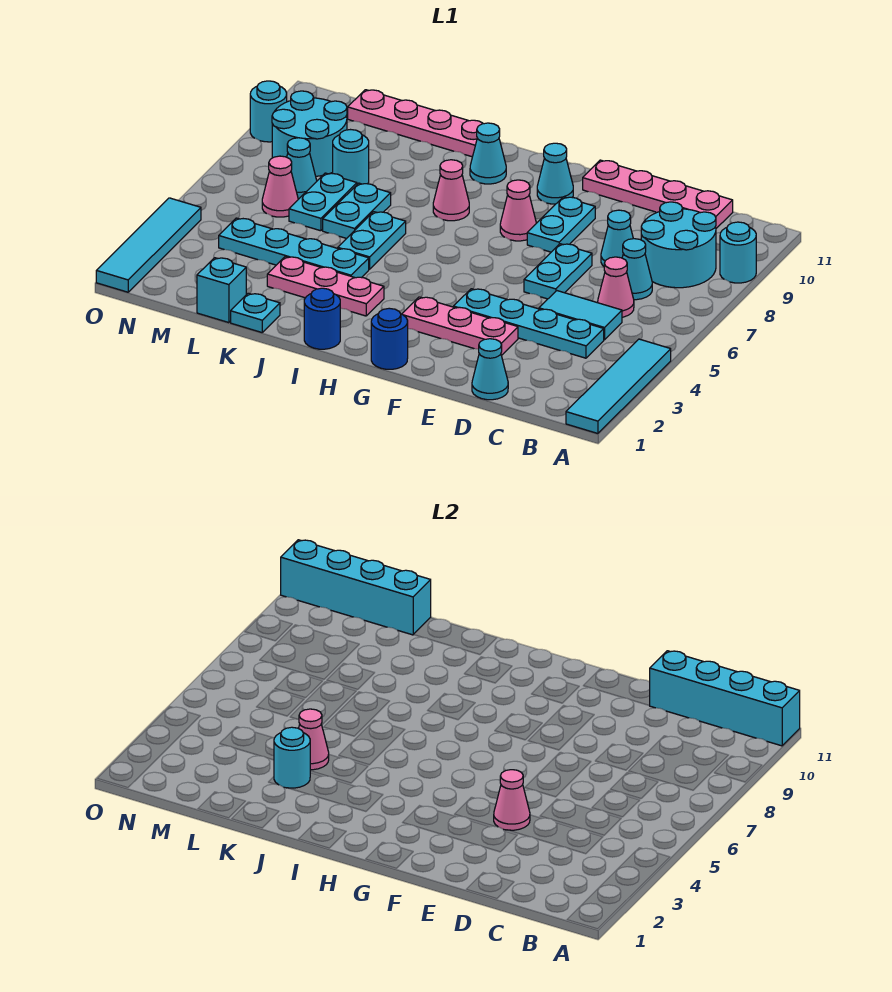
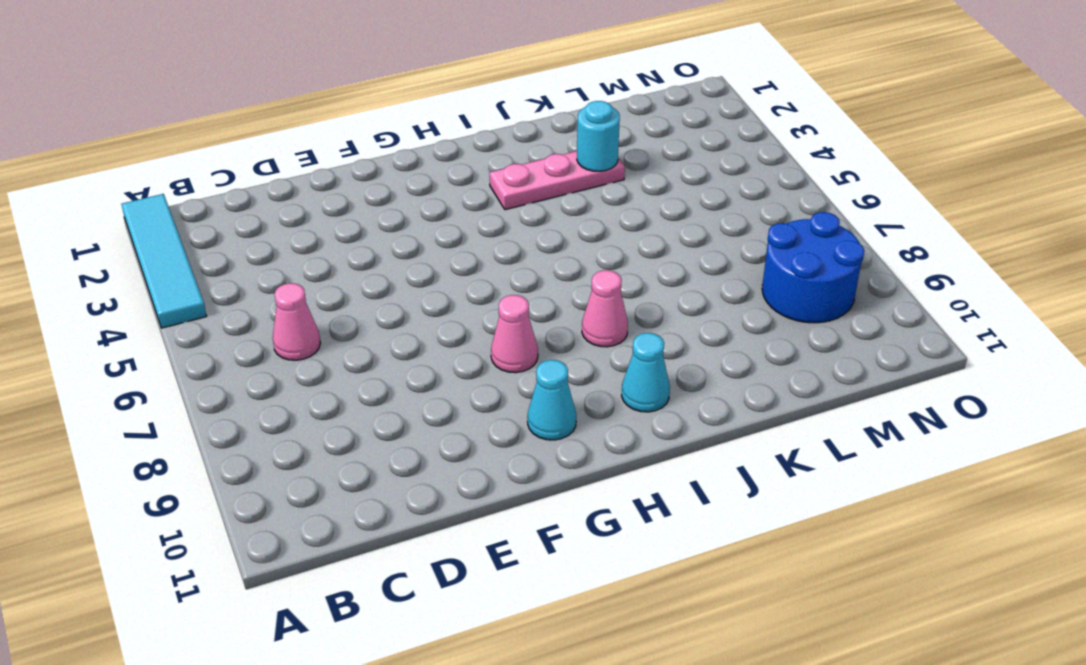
blue round brick M8:N9 level 1 -> cyan round brick M8:N9 level 1
none -> cyan round brick A9 level 1
none -> cyan round brick B8:C9 level 1
none -> cyan plate C4:F4 level 1
none -> cyan tile C5:D5 level 1

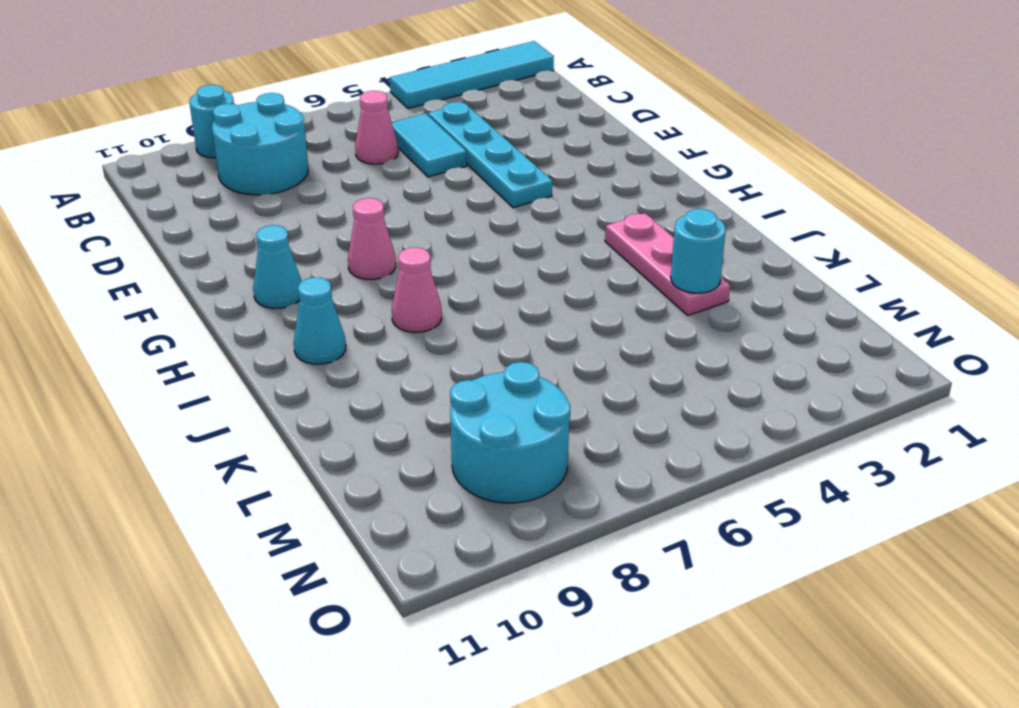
none -> cyan cone C7 level 1
none -> pink plate C11:F11 level 1
none -> cyan cone D1 level 1
none -> cyan cone D8 level 1

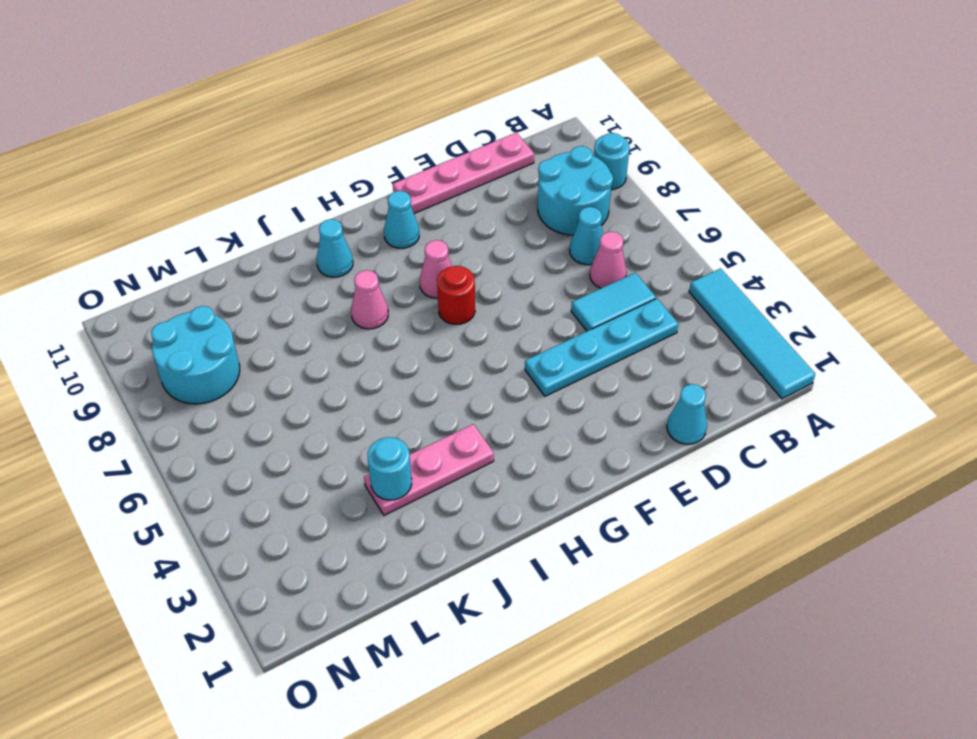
red round brick G7 level 1 -> none
none -> cyan cone D8 level 1
none -> pink plate E3:G3 level 1
none -> cyan plate E6:E7 level 1
none -> cyan plate F8:F9 level 1

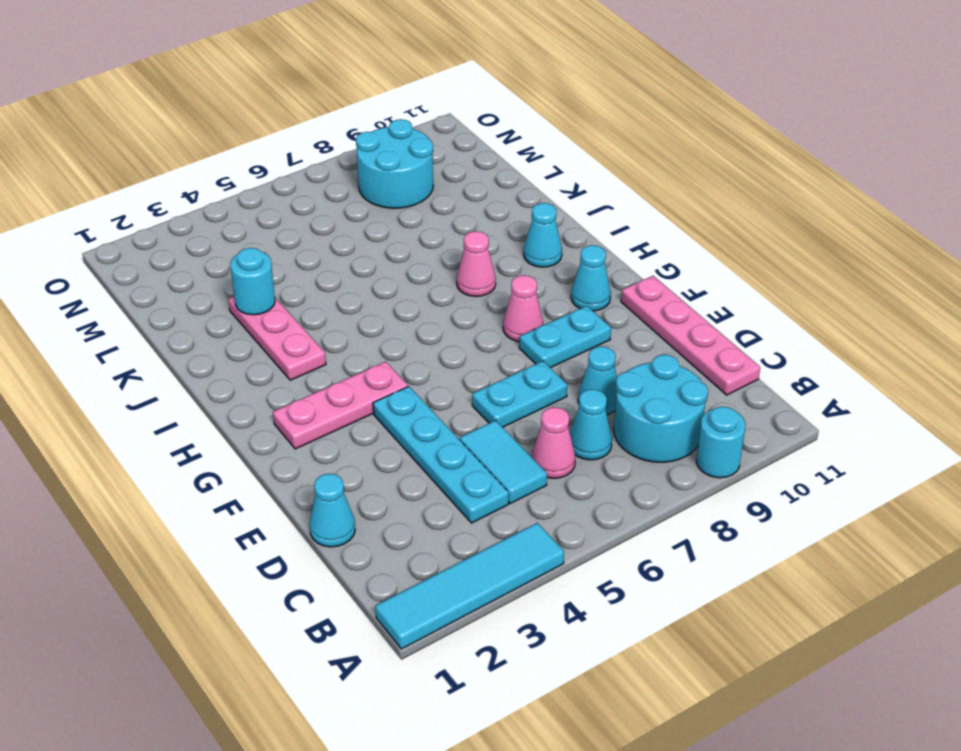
pink plate G2:G4 level 1 -> pink plate E3:G3 level 1
none -> blue round brick G1 level 1
none -> blue round brick I1 level 1
none -> cyan plate J4:M4 level 1
none -> cyan plate J5:J6 level 1

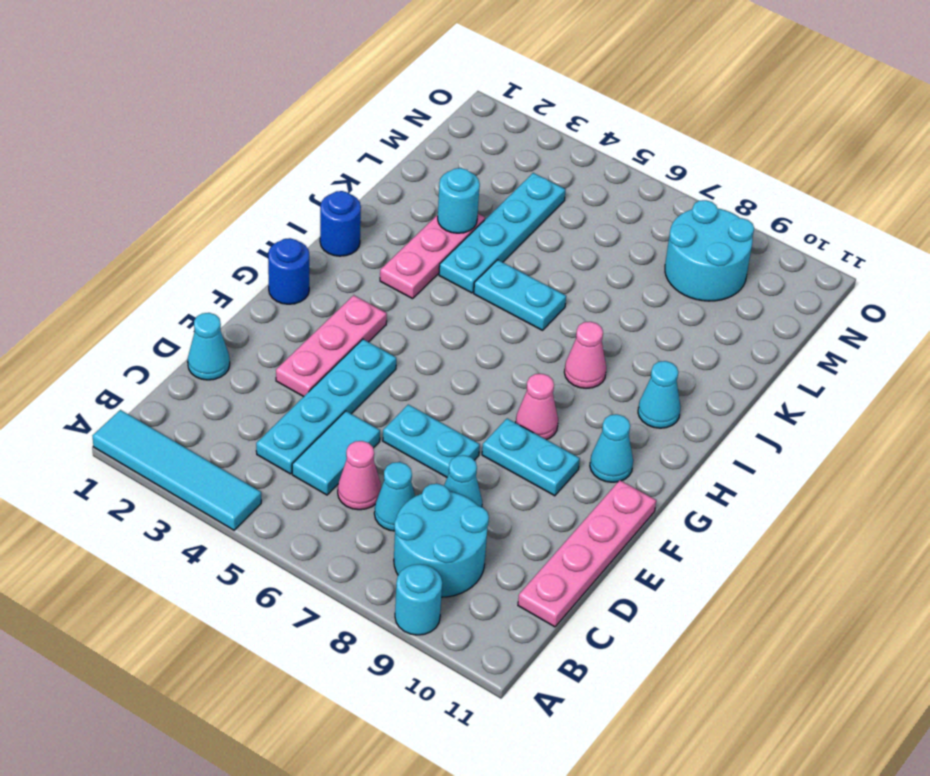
none -> pink plate J11:M11 level 1
none -> cyan plate K1 level 1
none -> cyan plate K6:K7 level 1
none -> cyan brick L1 level 1

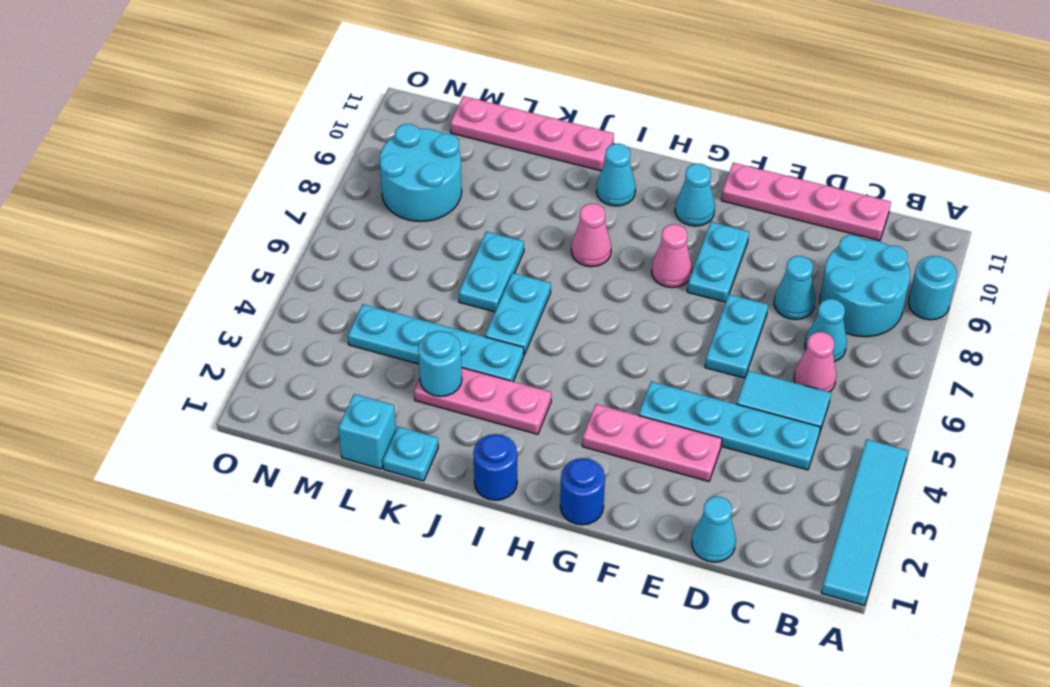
none -> cyan plate L6:L7 level 1
none -> cyan round brick L8 level 1
none -> pink cone M6 level 1
none -> cyan cone M7 level 1

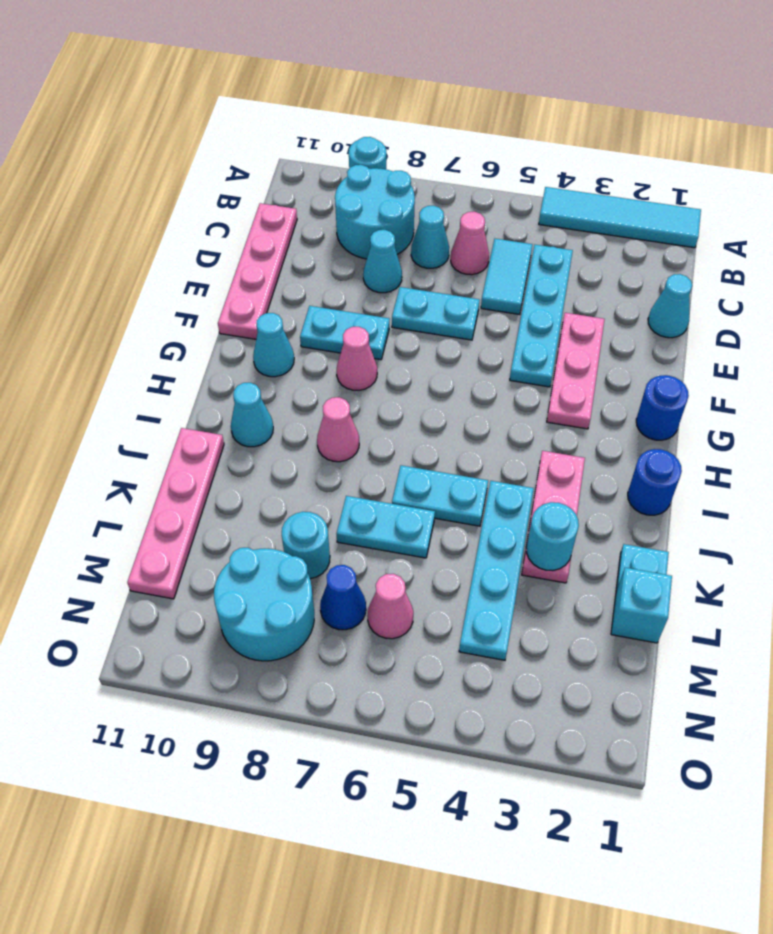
blue cone M7 level 1 -> cyan cone M7 level 1
none -> cyan plate L6:L7 level 1
none -> cyan tile O1:O4 level 1
none -> cyan round brick O9 level 1
none -> cyan brick A11:D11 level 2

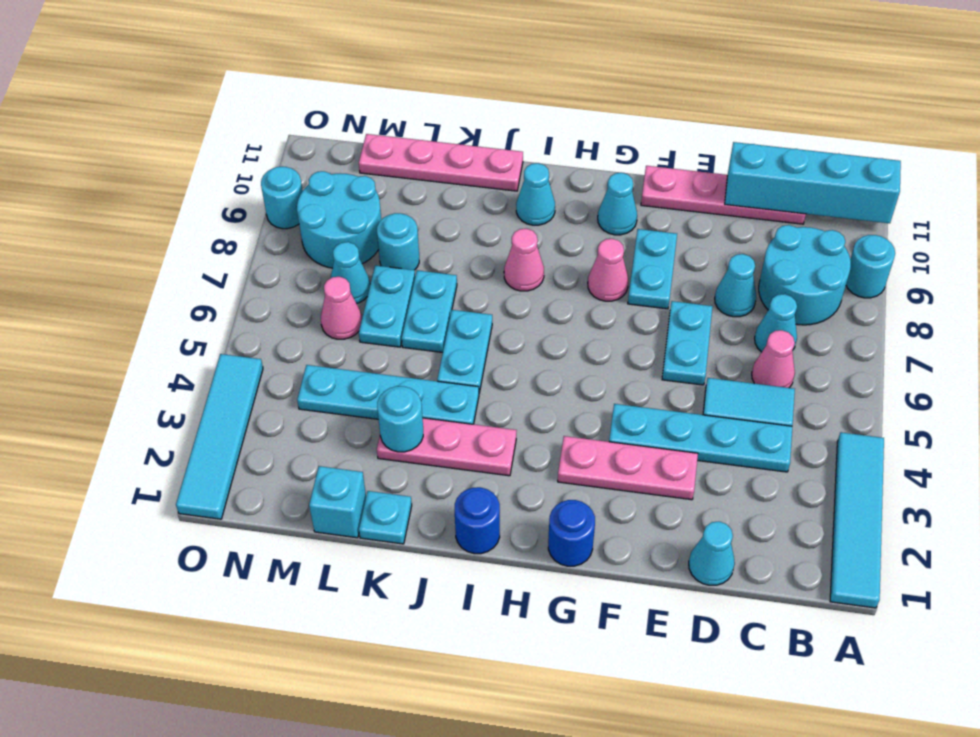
none -> pink cone E4 level 2
none -> pink cone K4 level 2
none -> cyan brick L11:O11 level 2

